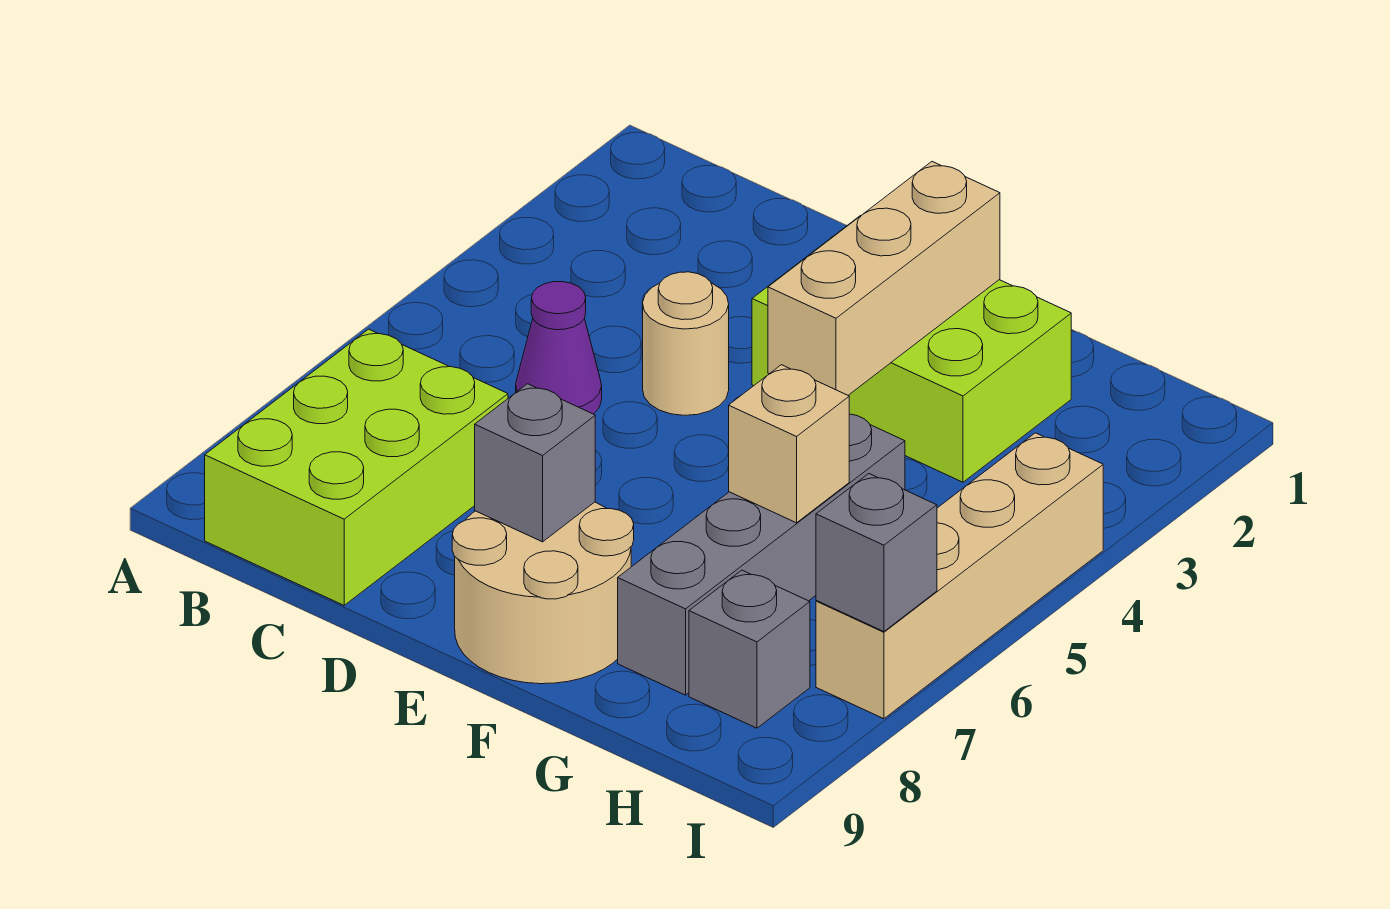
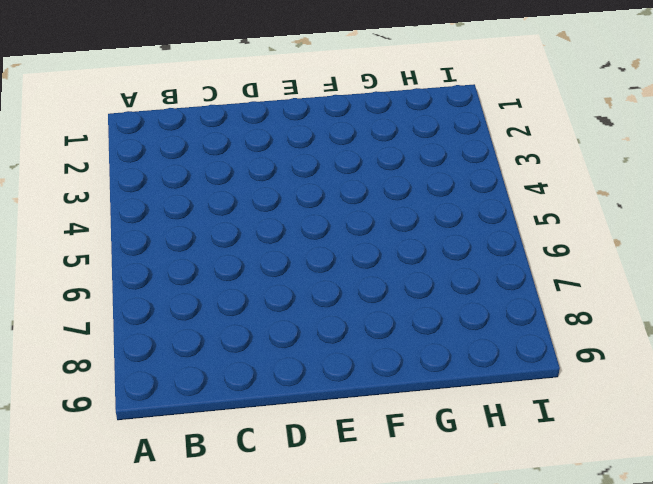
none -> lime brick B7:C9 level 1
none -> purple cone C5 level 1
none -> tan round brick D4 level 1

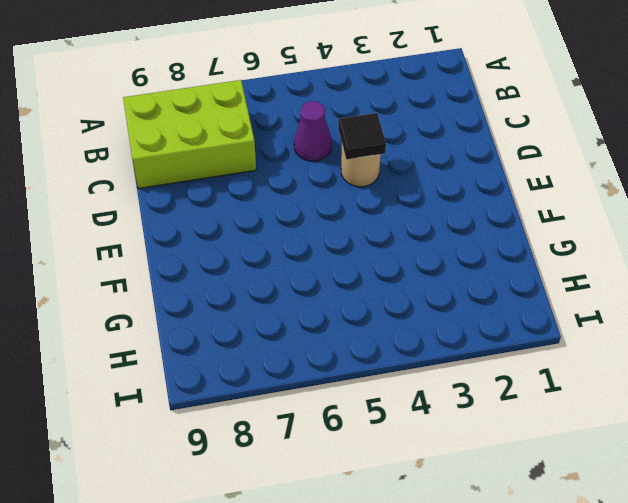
black tile D4 level 2 -> none
none -> lime brick E2:G3 level 1
none -> tan round brick E8:F9 level 1
none -> grey brick G5:G8 level 1

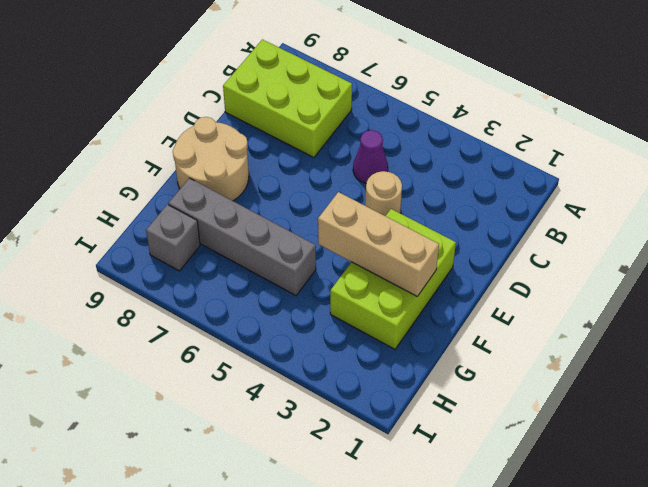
none -> tan brick I4:I7 level 1
none -> grey brick E8 level 2
none -> tan brick G6 level 2

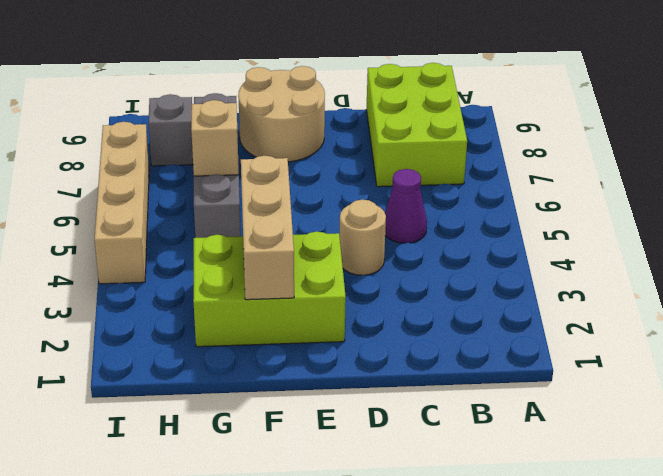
none -> grey brick E8 level 2
none -> grey brick I7 level 2

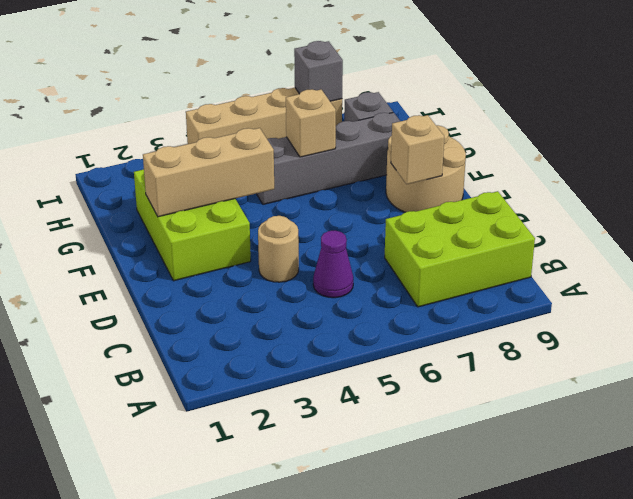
tan brick E8 level 2 -> grey brick E8 level 2

